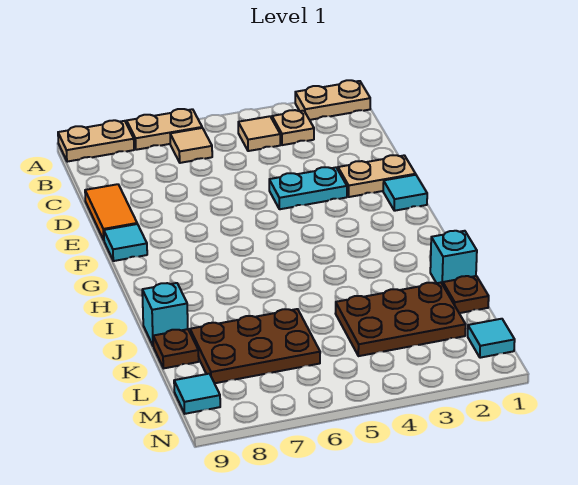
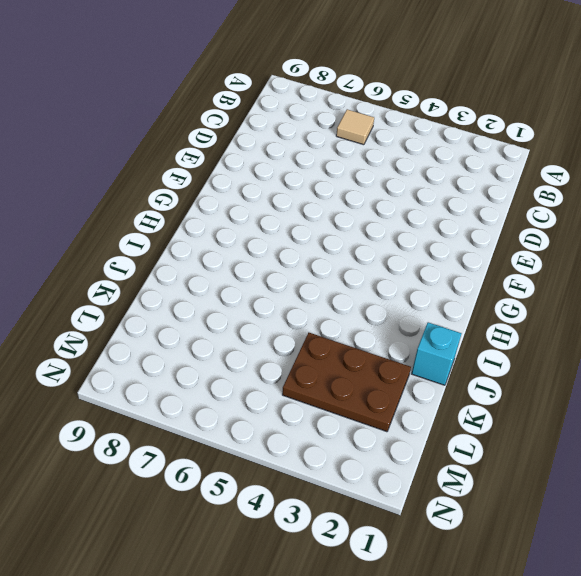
none -> tan plate A1:A2 level 1
none -> tan plate A6:A7 level 1
none -> tan plate A8:A9 level 1

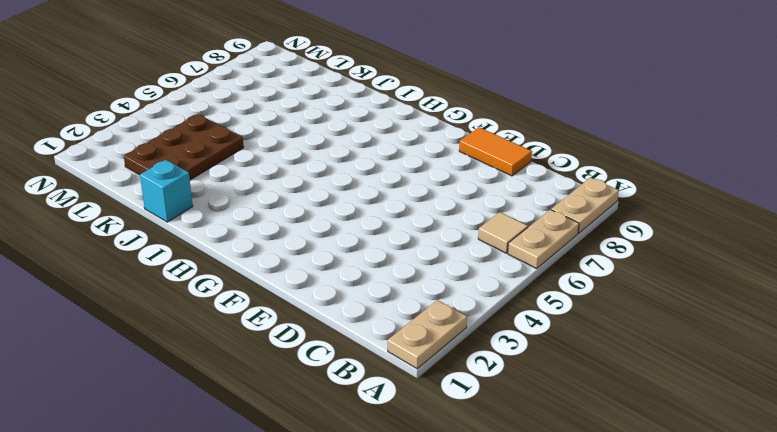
none -> tan plate B3 level 1
none -> tan tile B4 level 1
none -> tan plate E1:E2 level 1

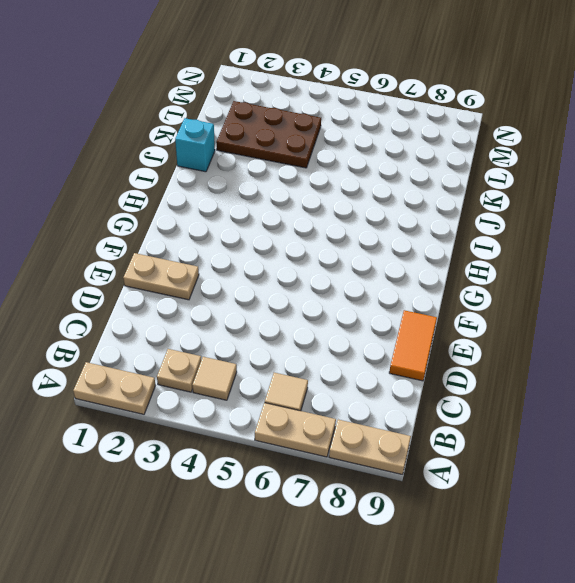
none -> cyan plate E3:E4 level 1
none -> cyan tile F1 level 1
none -> cyan tile F9 level 1

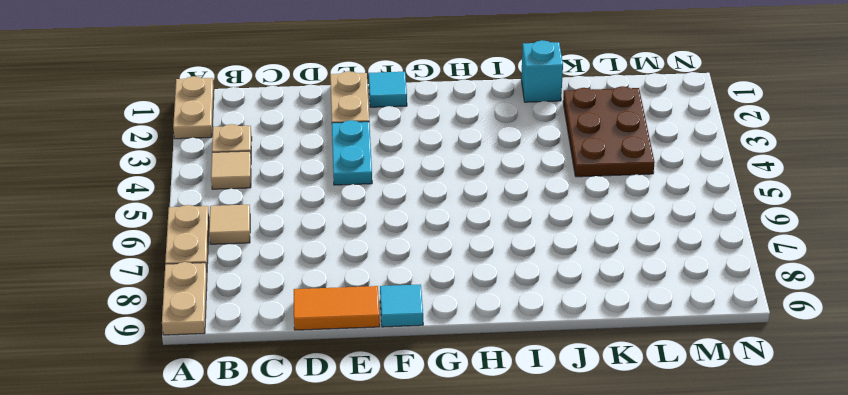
none -> cyan brick J9 level 1
none -> brown plate K1 level 1
none -> brown plate K6:L8 level 1

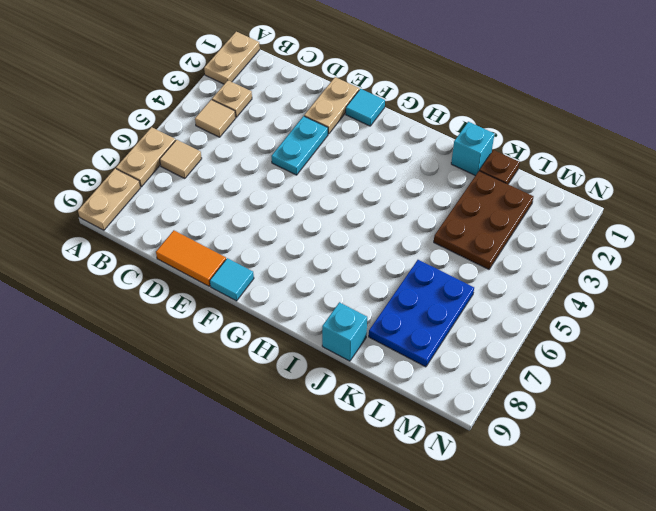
blue plate K6:L8 level 1 -> brown plate K6:L8 level 1
none -> brown plate K9 level 1
none -> cyan tile M1 level 1
none -> cyan tile M9 level 1

